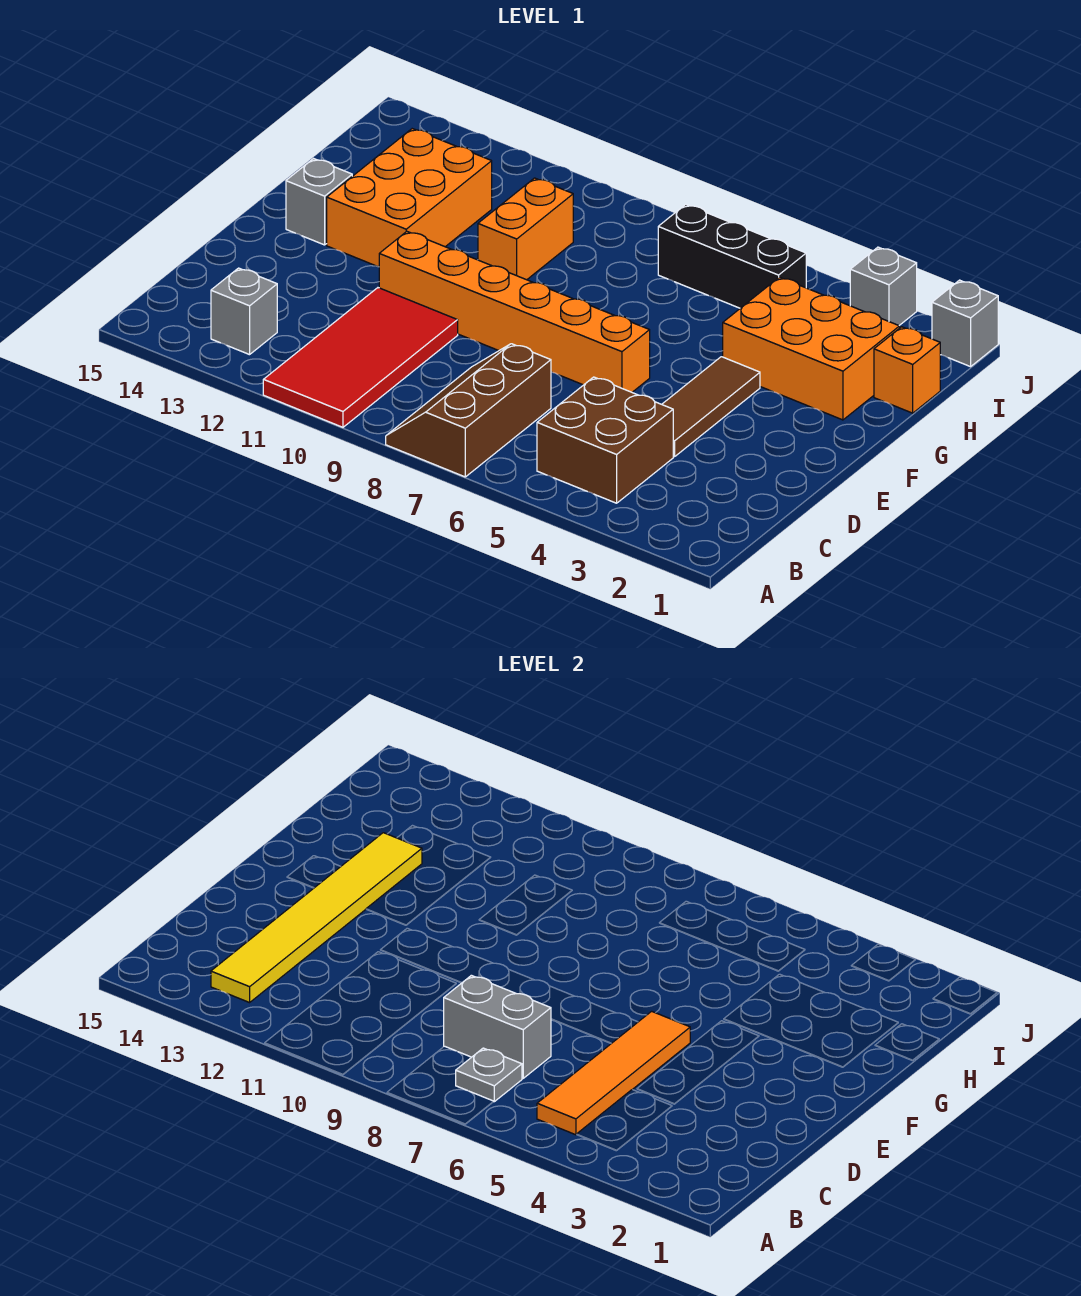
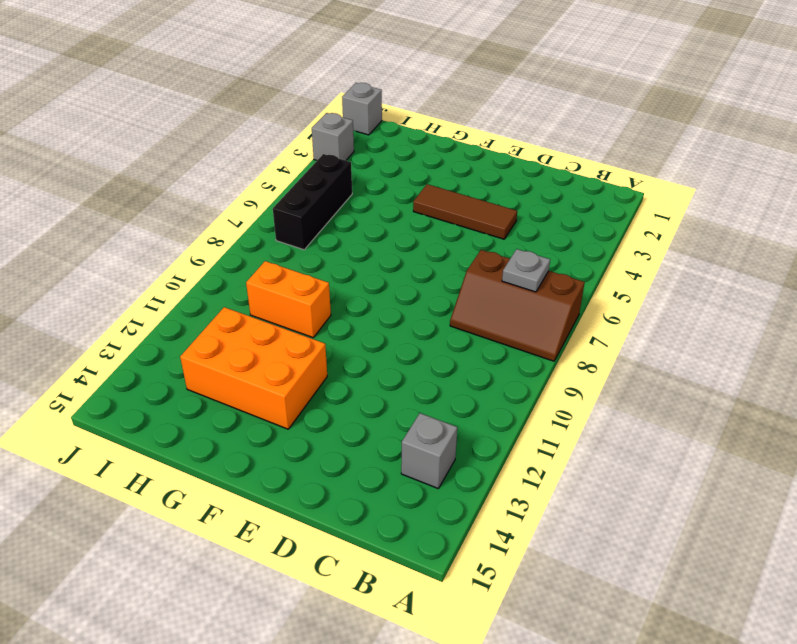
none -> red tile A10:D11 level 1
none -> brown brick B4:C5 level 1
none -> orange brick E6:E11 level 1

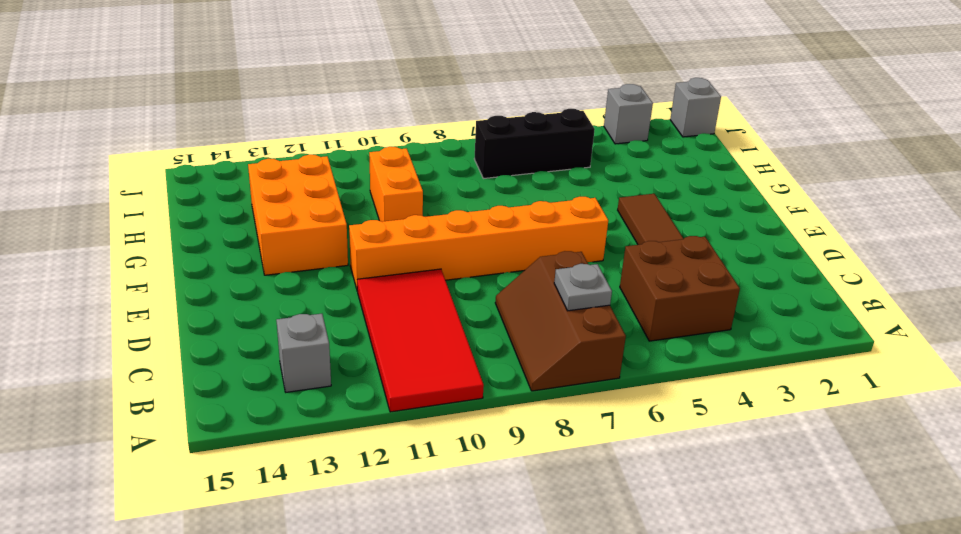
none -> grey brick F14 level 1
none -> orange brick G2:H4 level 1
none -> orange brick H1 level 1

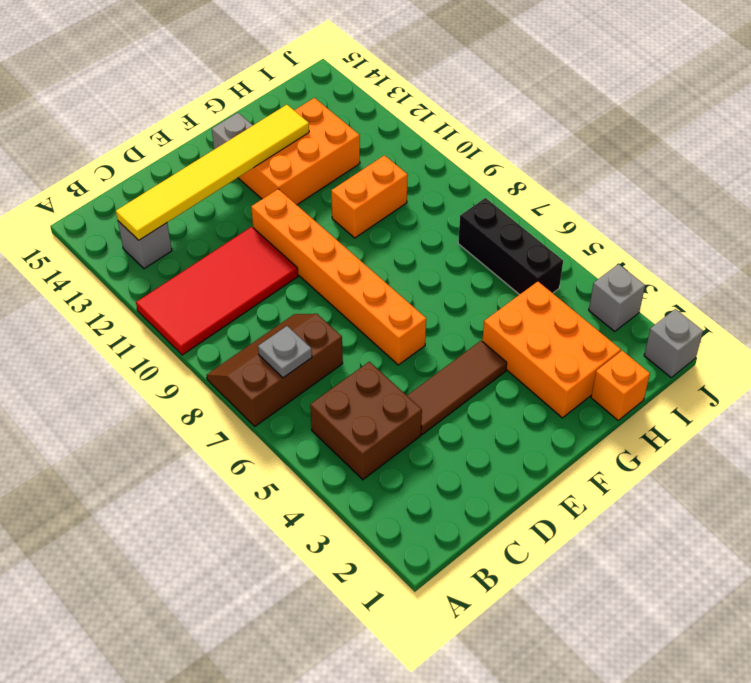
none -> orange tile B5:E5 level 2
none -> grey brick C7:C8 level 2

